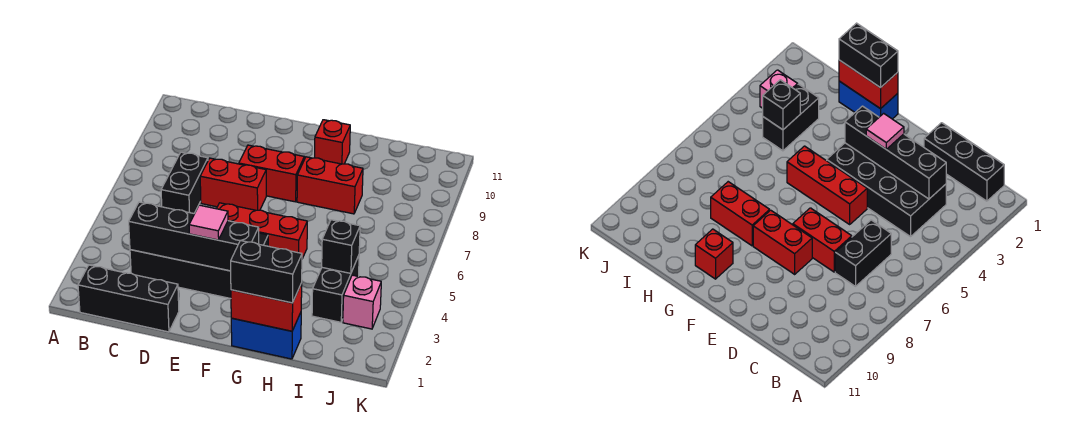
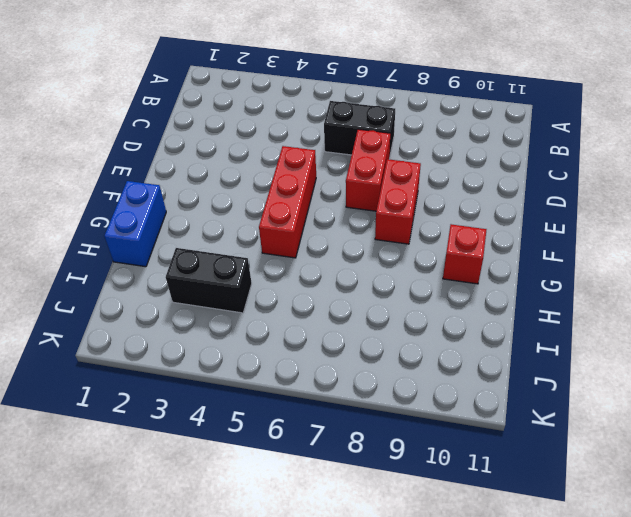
none -> black brick B1:D1 level 1
none -> black brick C3:F4 level 1
none -> red brick G8:H8 level 1

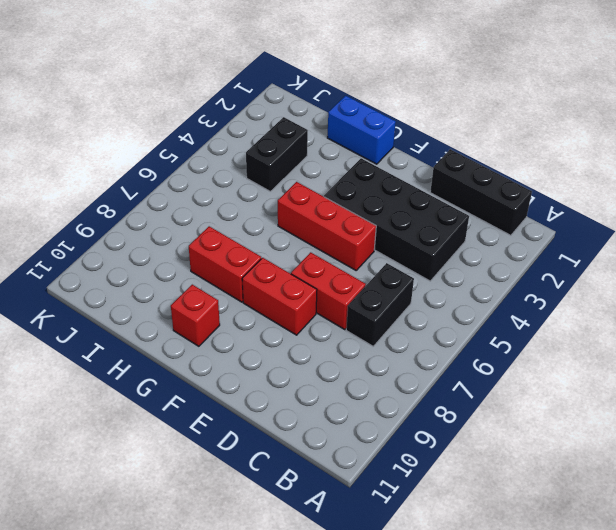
none -> pink brick J3 level 1
none -> black brick C3:F3 level 2
none -> red brick G1:H1 level 2

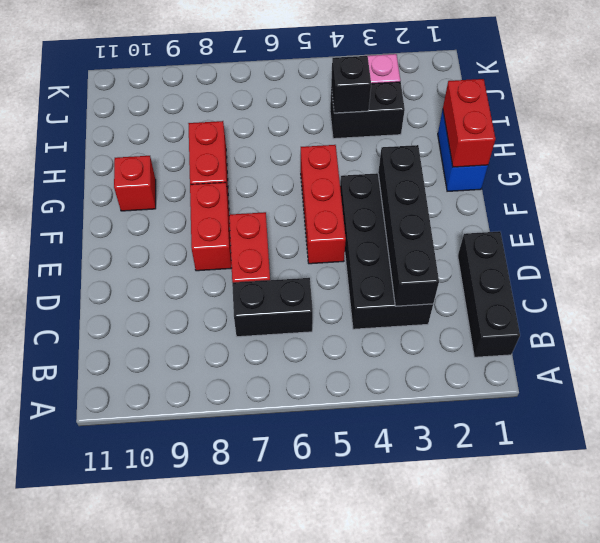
none -> pink tile E3 level 3
none -> black brick G1:H1 level 3

